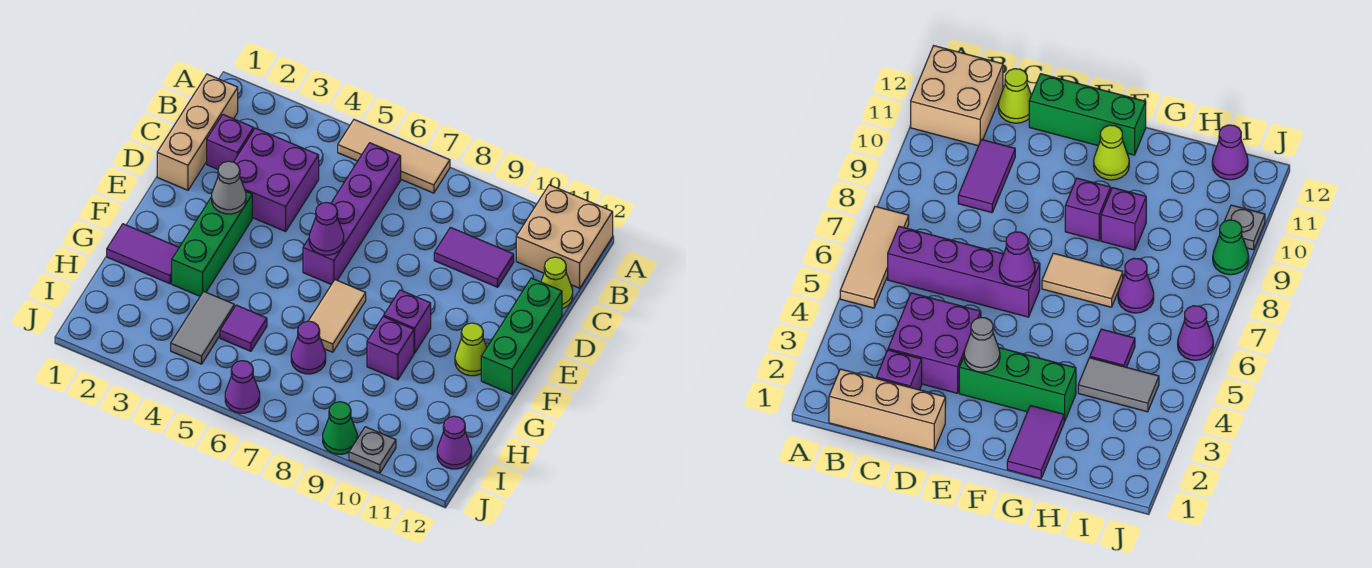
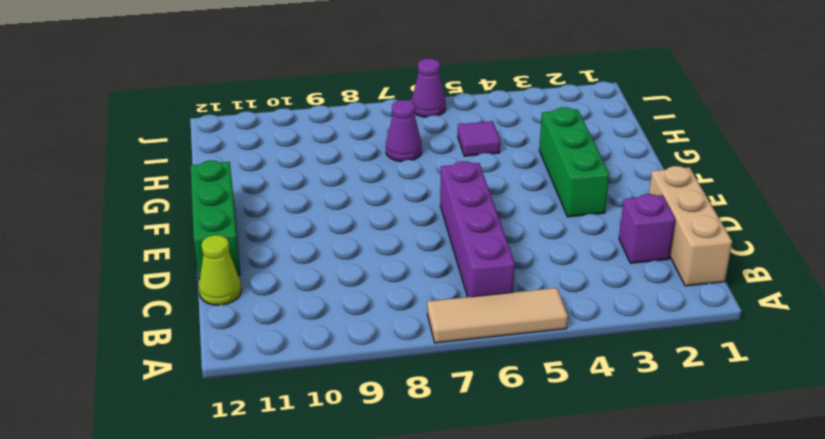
none -> tan brick A11:B12 level 1
none -> purple brick C3:D4 level 1
none -> purple tile C9:C10 level 1

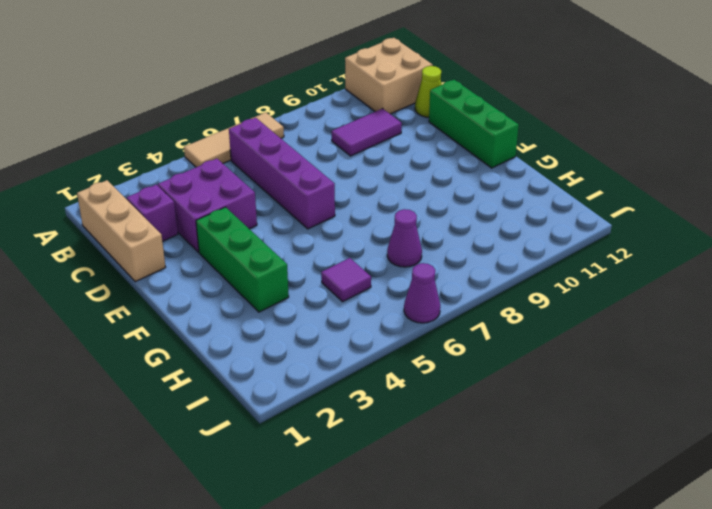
none -> tan tile F7:G7 level 1
none -> purple brick F9 level 1
none -> lime cone F11 level 1

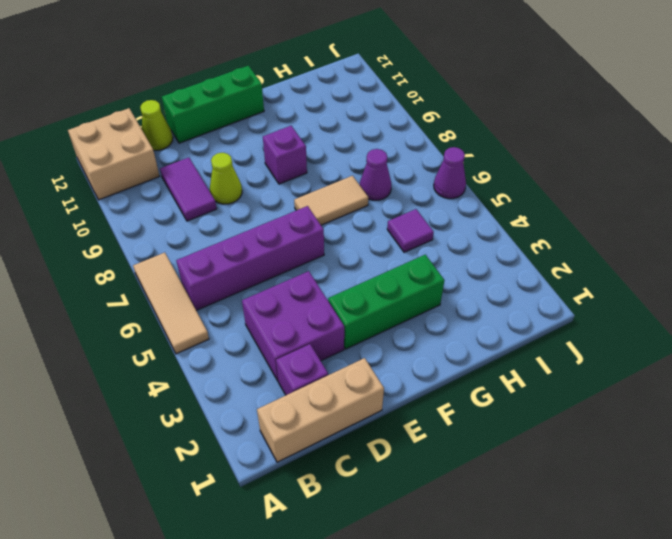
lime cone D9 level 1 -> lime cone F11 level 1
none -> purple tile G1:G2 level 1
none -> purple brick G9 level 1
none -> grey tile H4:I4 level 1

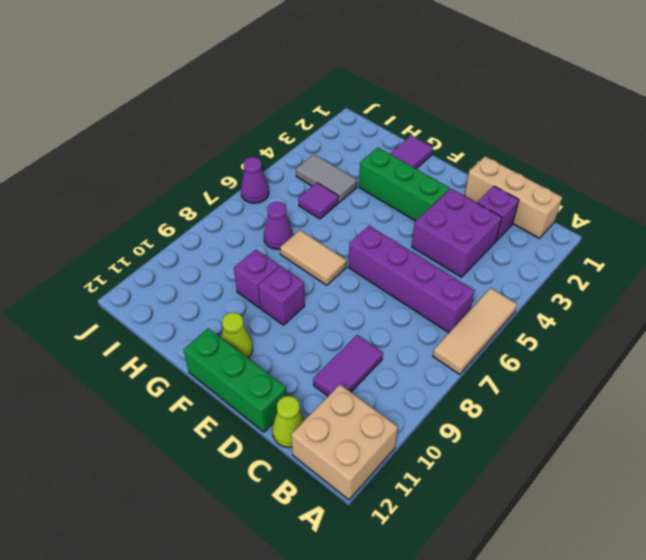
none -> purple cone I12 level 1
none -> green cone J9 level 1
none -> grey plate J10 level 1

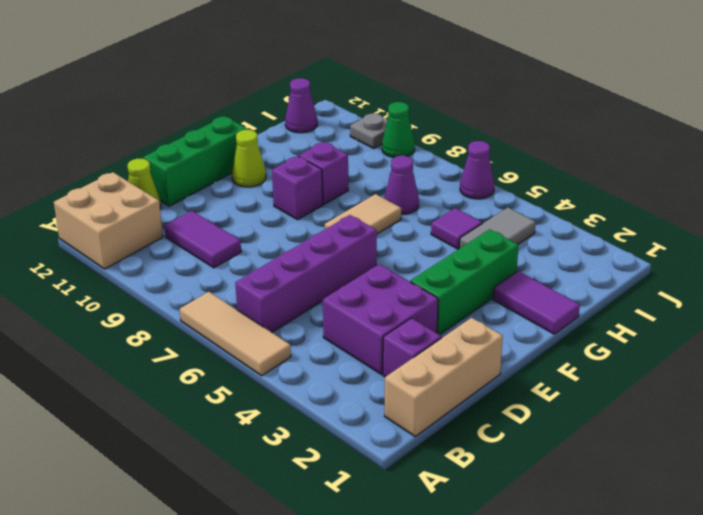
none -> grey cone E3 level 2
none -> purple cone E6 level 2

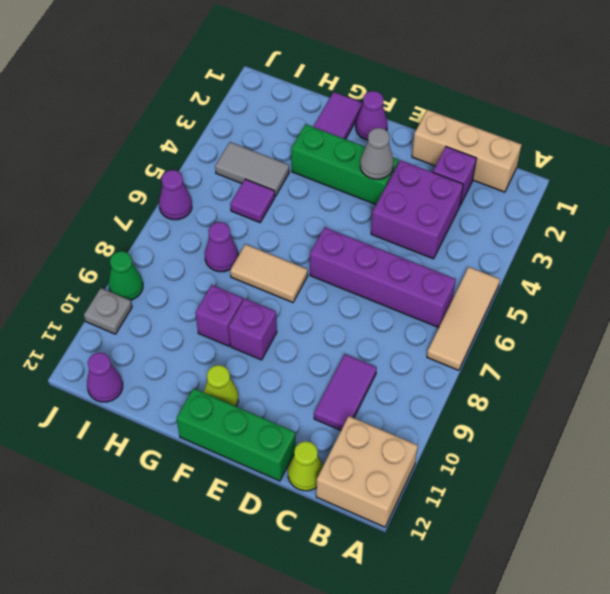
purple cone F1 level 1 -> purple cone E6 level 2

